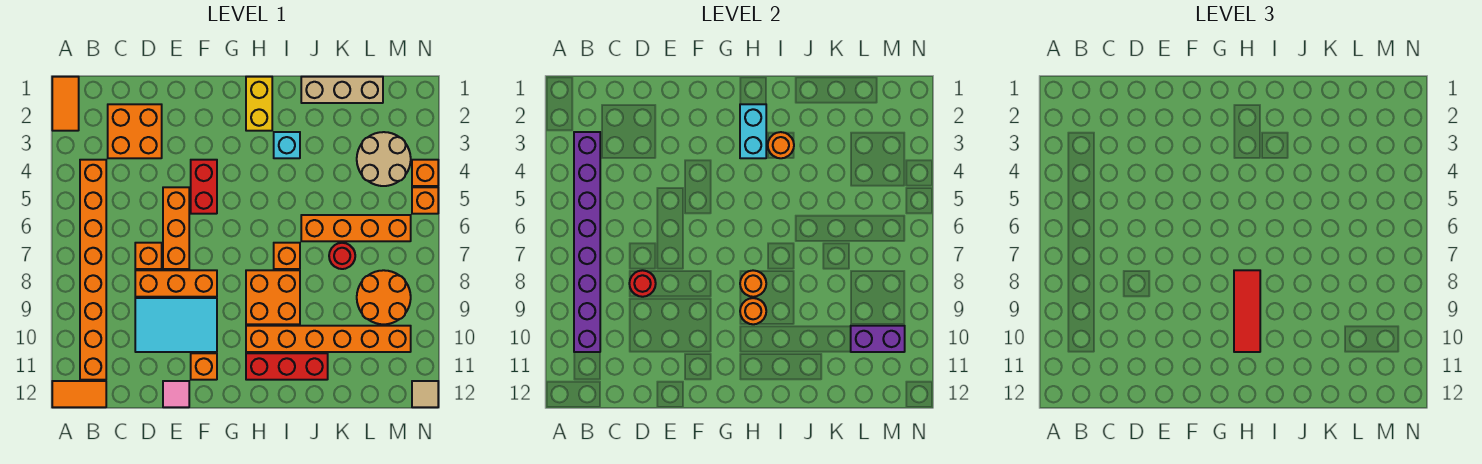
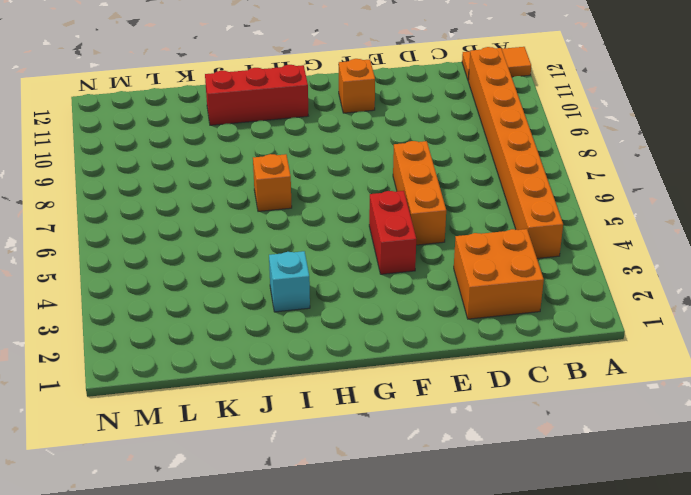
none -> orange tile A1:A2 level 1
none -> orange brick D7 level 1
none -> orange brick D8:F8 level 1
none -> cyan tile D9:F10 level 1

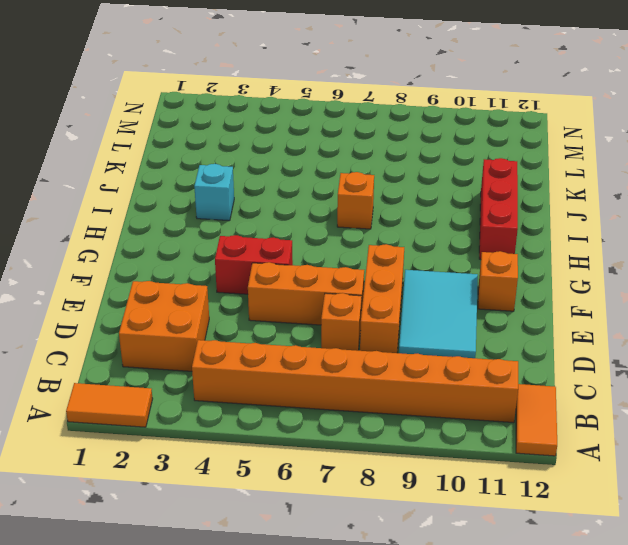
none -> pink tile E12 level 1
none -> yellow brick H1:H2 level 1
none -> orange brick H8:I9 level 1
none -> orange brick H10:M10 level 1

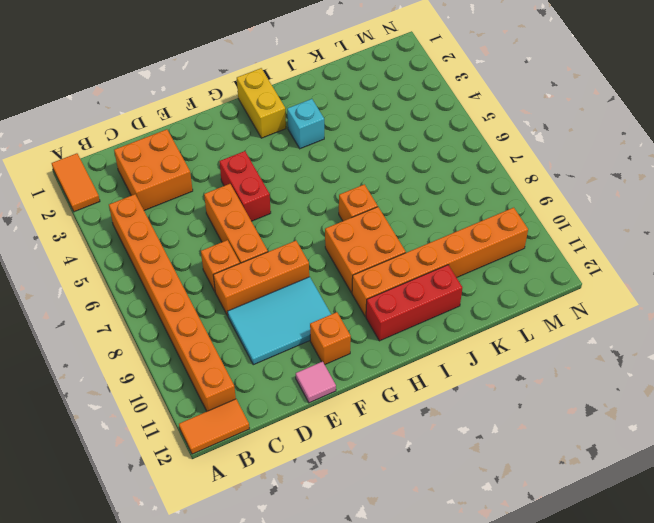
none -> tan brick J1:L1 level 1
none -> orange brick J6:M6 level 1
none -> red round brick K7 level 1
none -> tan round brick L3:M4 level 1

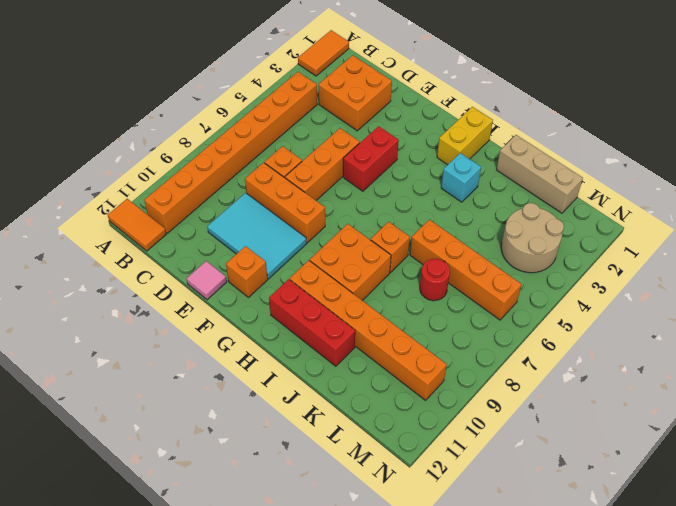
none -> orange round brick L8:M9 level 1
none -> orange brick N4 level 1
none -> orange brick N5 level 1
none -> tan tile N12 level 1

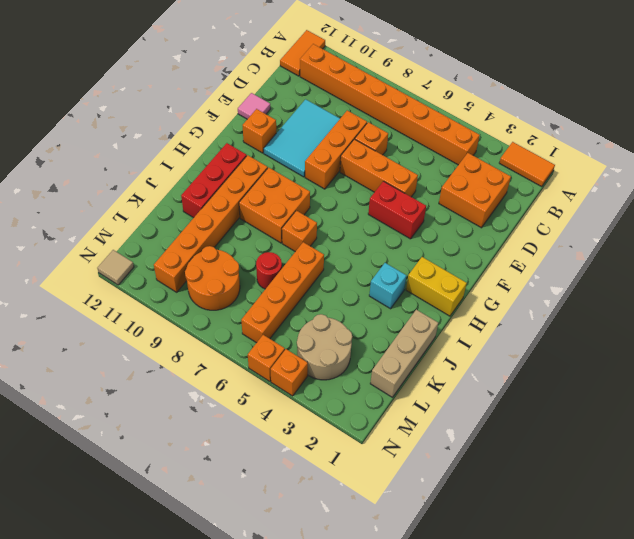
none -> purple brick B3:B10 level 2
none -> red round brick D8 level 2
none -> cyan brick H2:H3 level 2
none -> orange round brick H8 level 2

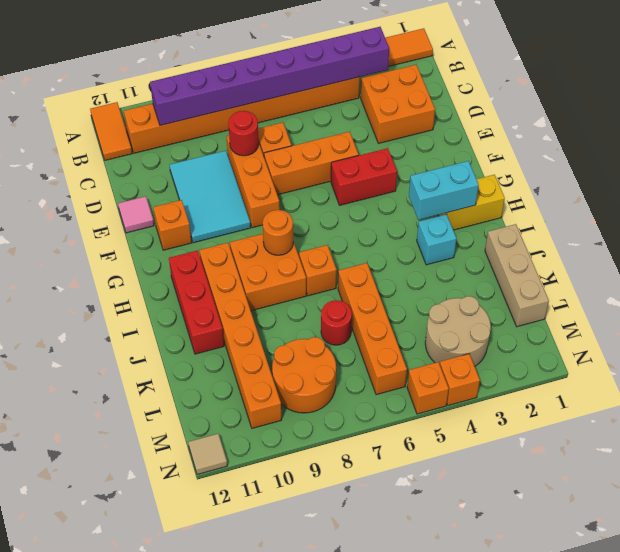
none -> orange round brick H9 level 2
none -> orange round brick I3 level 2
none -> purple brick L10:M10 level 2
none -> red tile H8:H10 level 3

